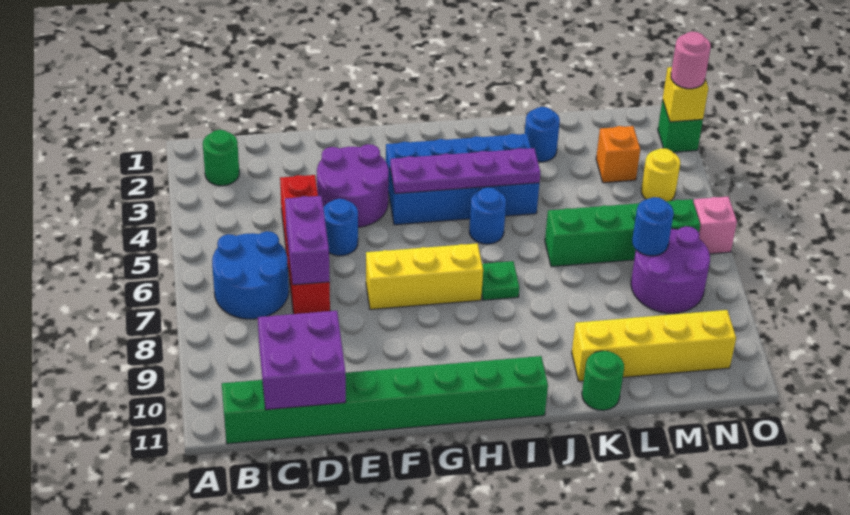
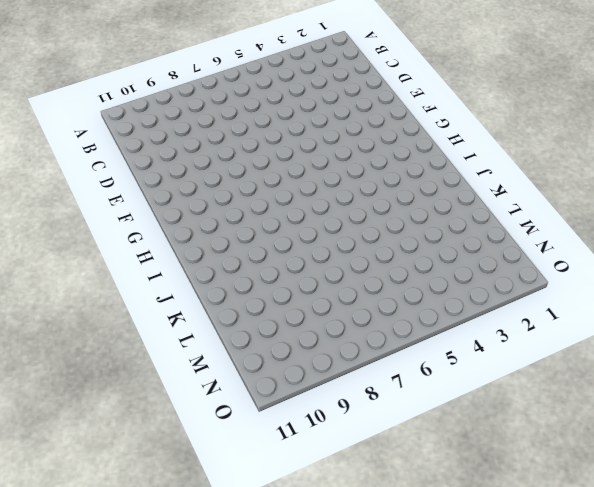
none -> green round brick B2 level 1
none -> blue round brick B6:C7 level 1
none -> green brick B11:I11 level 1

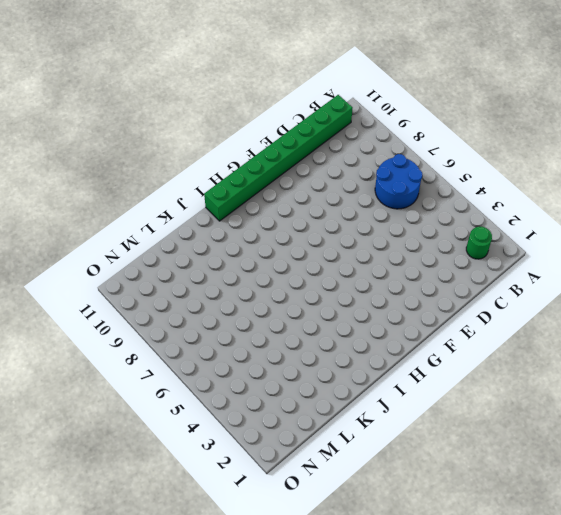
none -> red brick D4:D7 level 1
none -> purple round brick E3:F4 level 1
none -> blue round brick E5 level 1

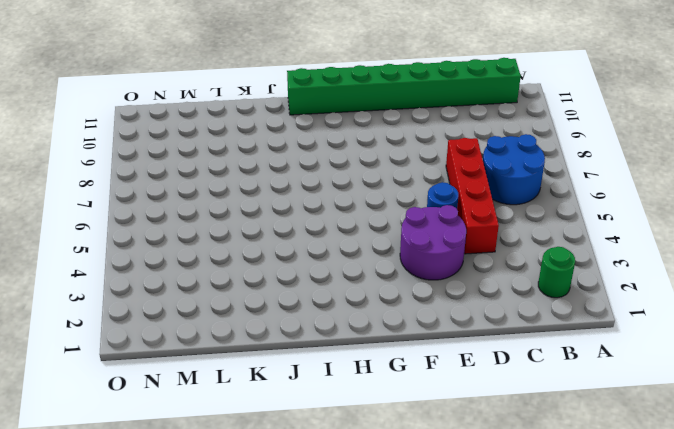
none -> yellow brick F7:H7 level 1
none -> blue brick G3:J4 level 1
none -> blue round brick I5 level 1

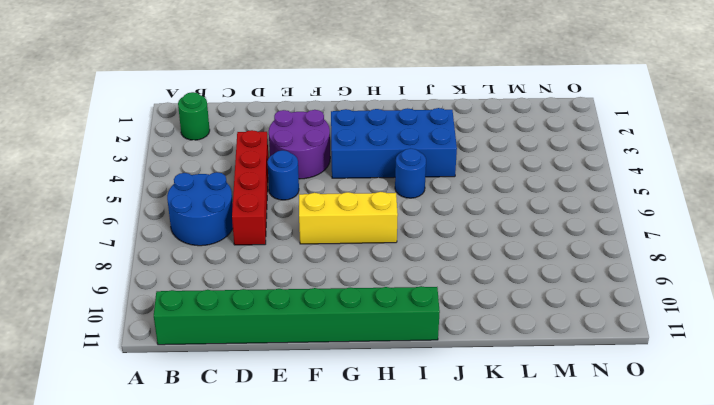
none -> green plate I7 level 1
none -> blue round brick K2 level 1
none -> green brick K6:N6 level 1

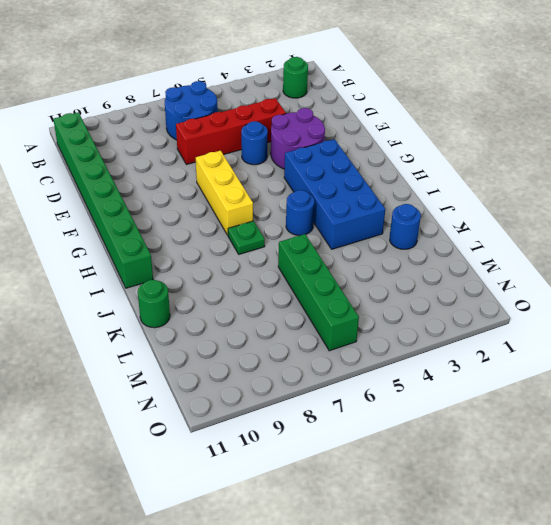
none -> yellow brick K10:N10 level 1
none -> orange brick M3 level 1
none -> purple round brick M7:N8 level 1

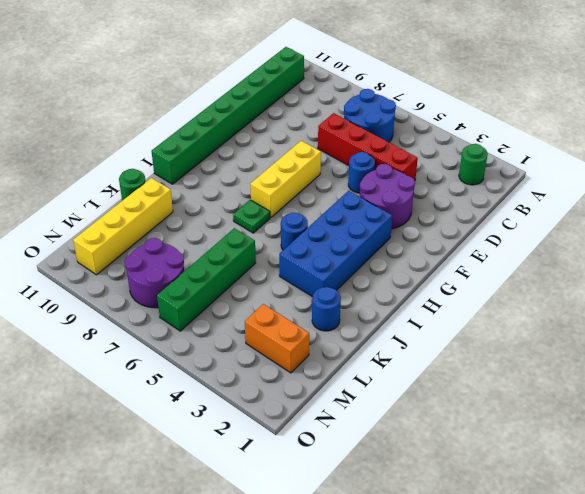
orange brick M2:M3 level 1 -> orange brick M3 level 1
none -> yellow round brick N4 level 1
none -> green brick O2 level 1
none -> pink brick O6 level 1

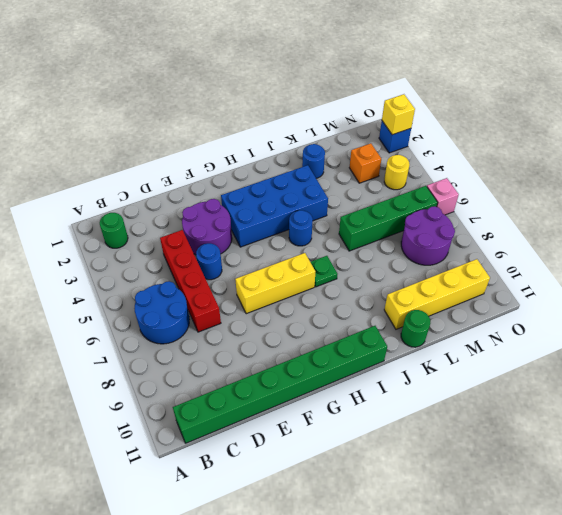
blue brick O2 level 1 -> green brick O2 level 1
none -> purple brick C10:D11 level 2
none -> purple brick D6:D7 level 2
none -> purple plate G4:J4 level 2

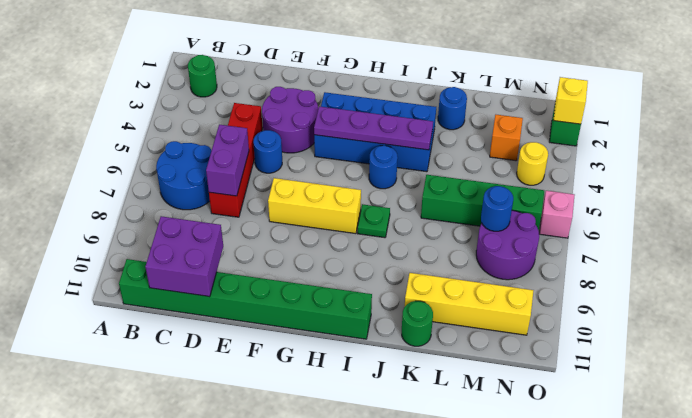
none -> pink round brick O2 level 3

